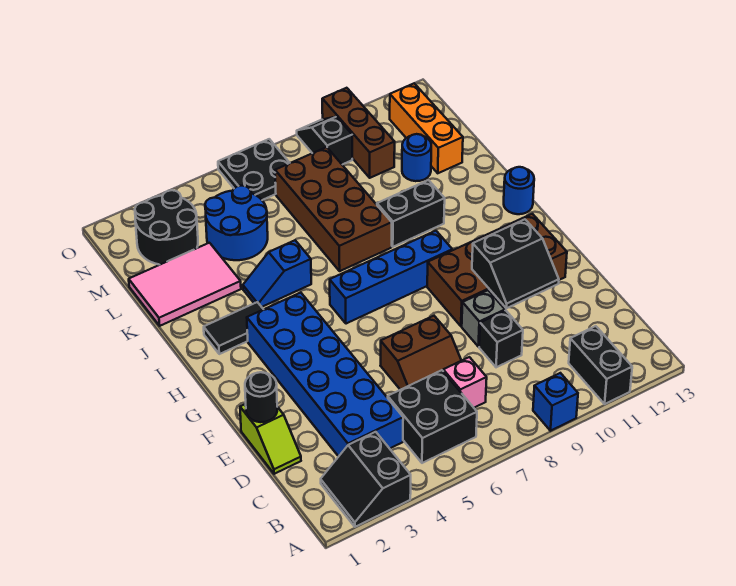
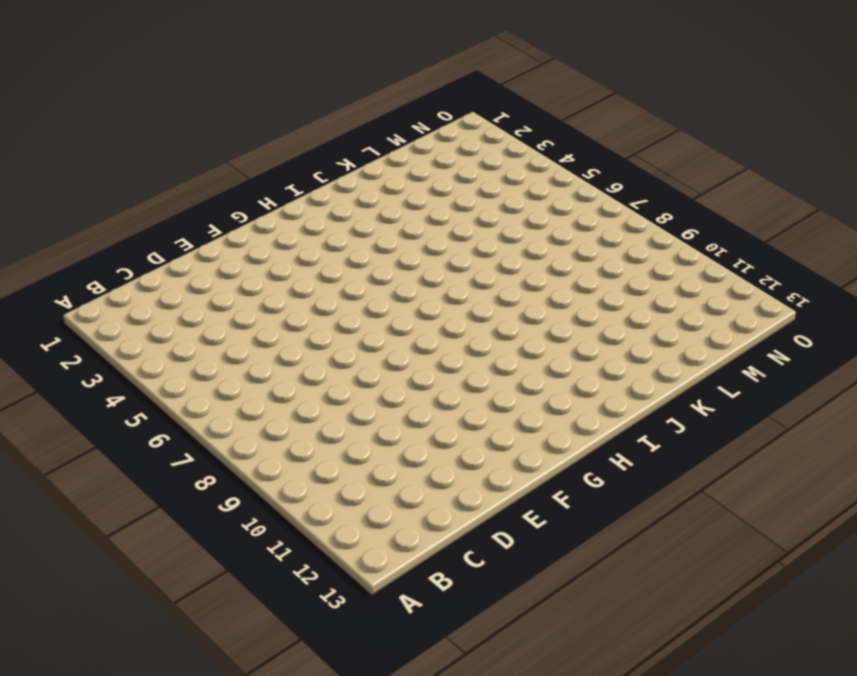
none -> black slope A2:B3 level 1 top 3
none -> blue brick A9 level 1
none -> black brick A11:B11 level 1

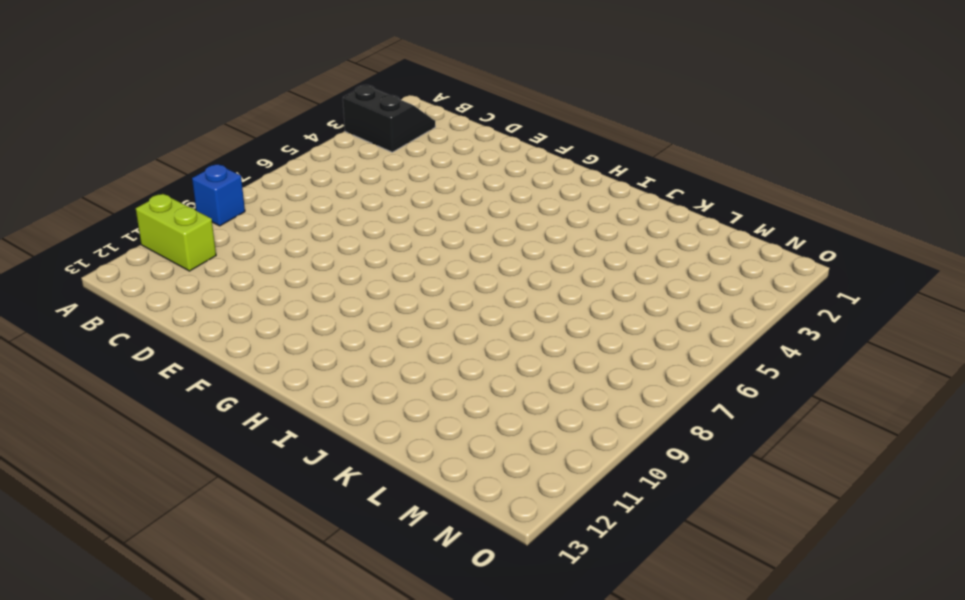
lime brick A11:B11 level 1 -> black brick A11:B11 level 1
none -> black brick B5:C6 level 1
none -> blue brick C3:H4 level 1
none -> pink brick C7 level 1

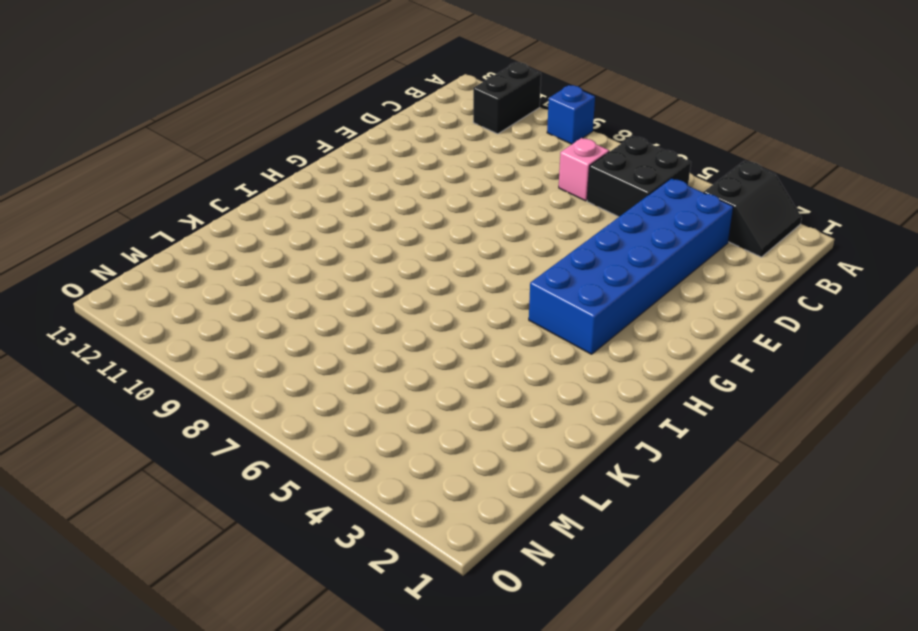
none -> lime slope D1:E1 level 1 top E
none -> brown slope D6:E7 level 1 top E
none -> black brick D9 level 1

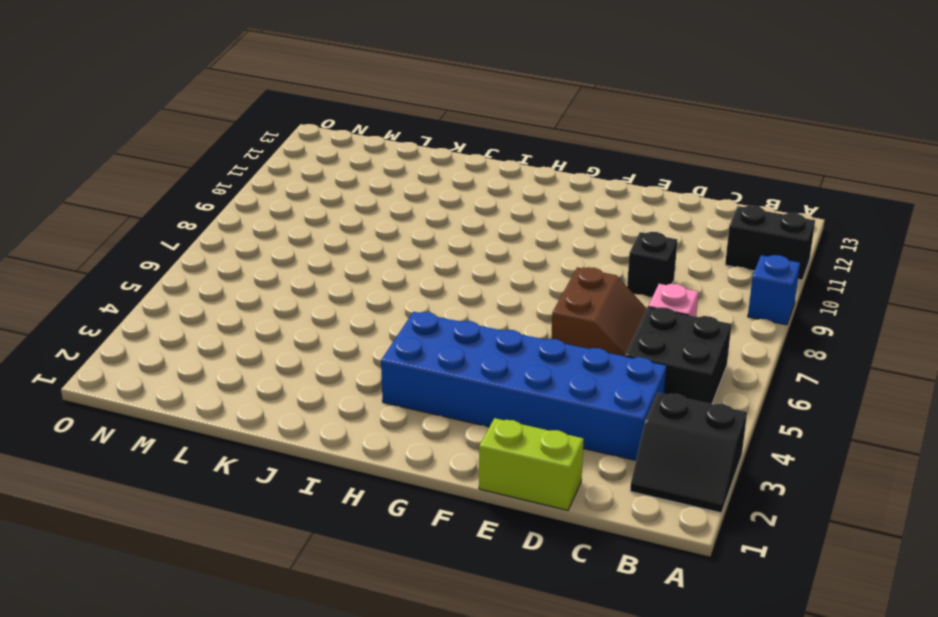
lime brick D1:E1 level 1 -> lime slope D1:E1 level 1 top E
none -> grey brick E9 level 1
none -> brown brick F9:G12 level 1
none -> blue brick H6:H9 level 1

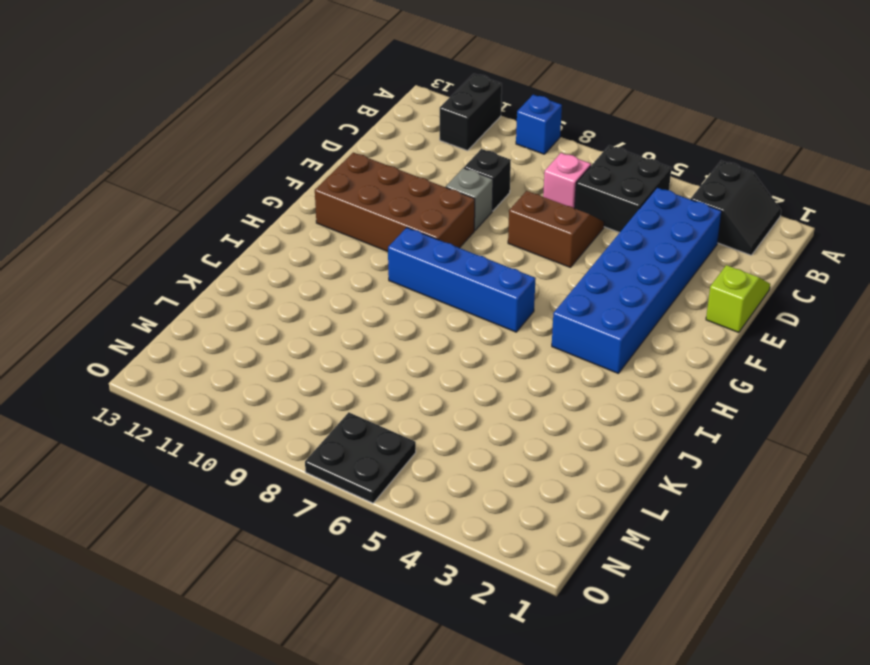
none -> black tile I2:I3 level 1
none -> blue round brick I13 level 1
none -> blue slope J4:J5 level 1 top 5

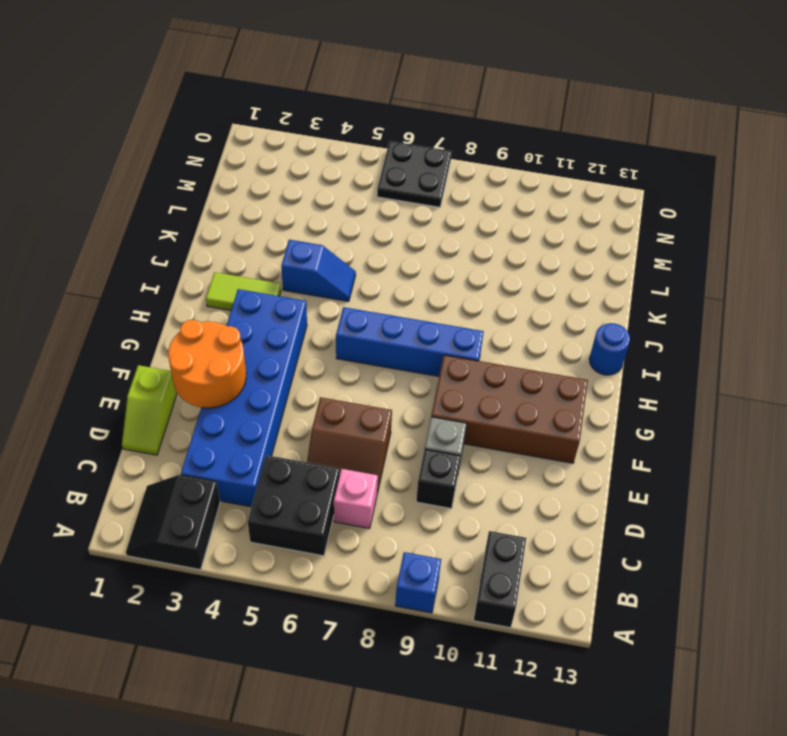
orange round brick E2:F3 level 2 -> none
lime tile I2:I3 level 1 -> black tile I2:I3 level 1
blue slope J4:J5 level 1 top 4 -> blue slope J4:J5 level 1 top 5
none -> brown brick J7:M8 level 1
none -> black brick J9:J10 level 1
none -> pink tile K1:L3 level 1

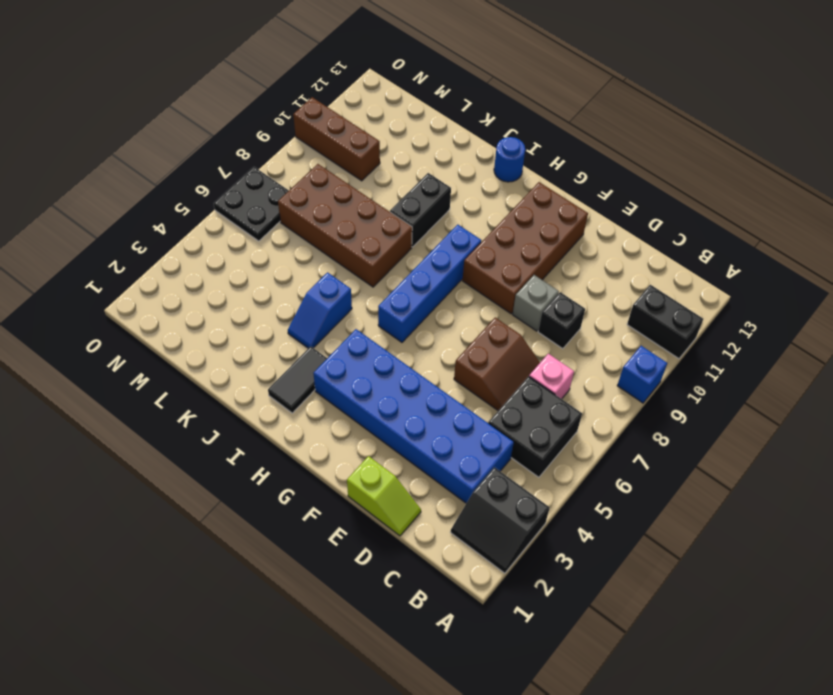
none -> pink tile K1:L3 level 1
none -> blue round brick L4:M5 level 1
none -> blue round brick L11 level 1

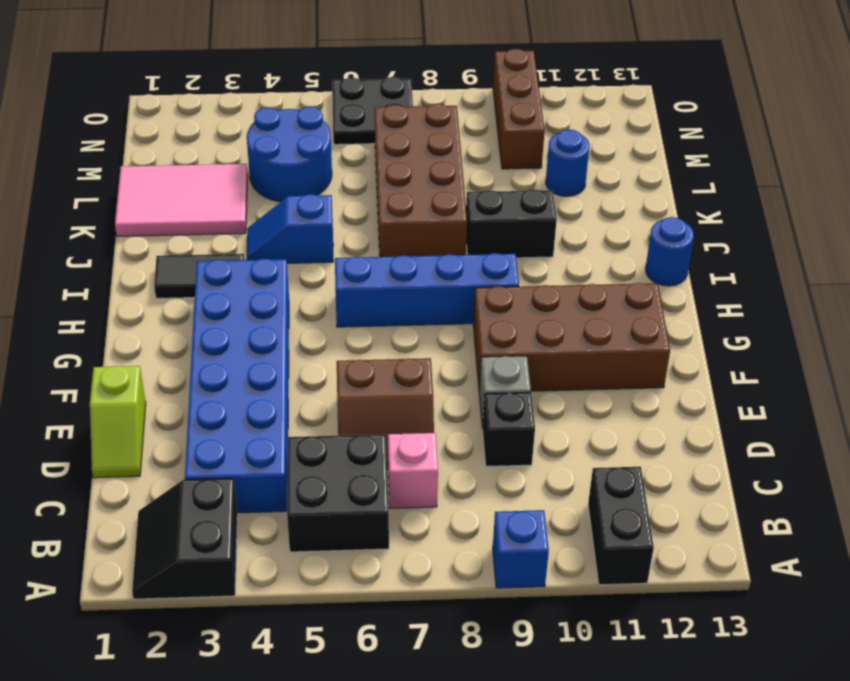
none -> orange brick L12:N12 level 1
none -> black round brick M2:N3 level 1
none -> black slope N9:O9 level 1 top N

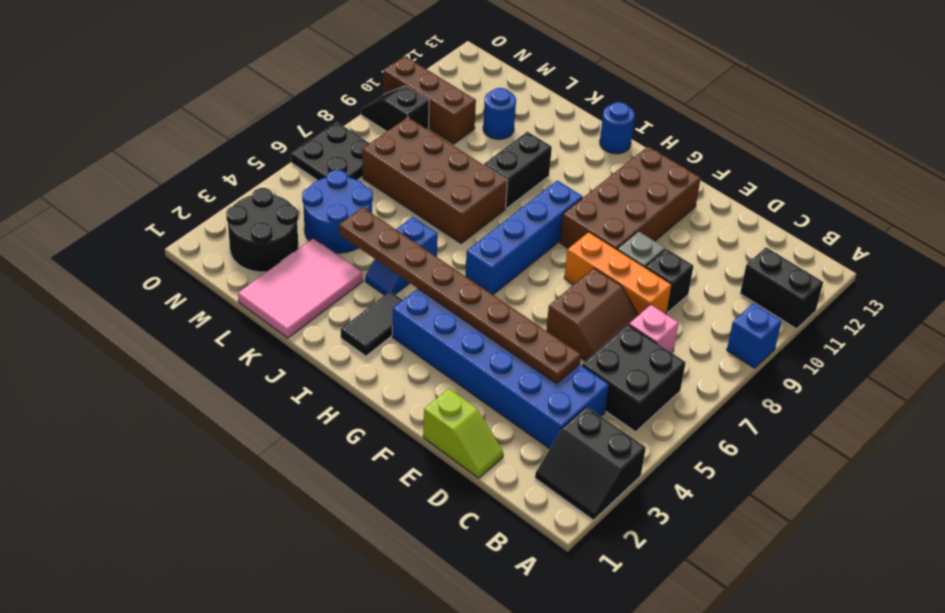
brown plate D4:K4 level 2 -> none
orange brick D8:F8 level 1 -> orange brick L12:N12 level 1
none -> black round brick E1 level 2
none -> black slope E10:F11 level 2 top F

